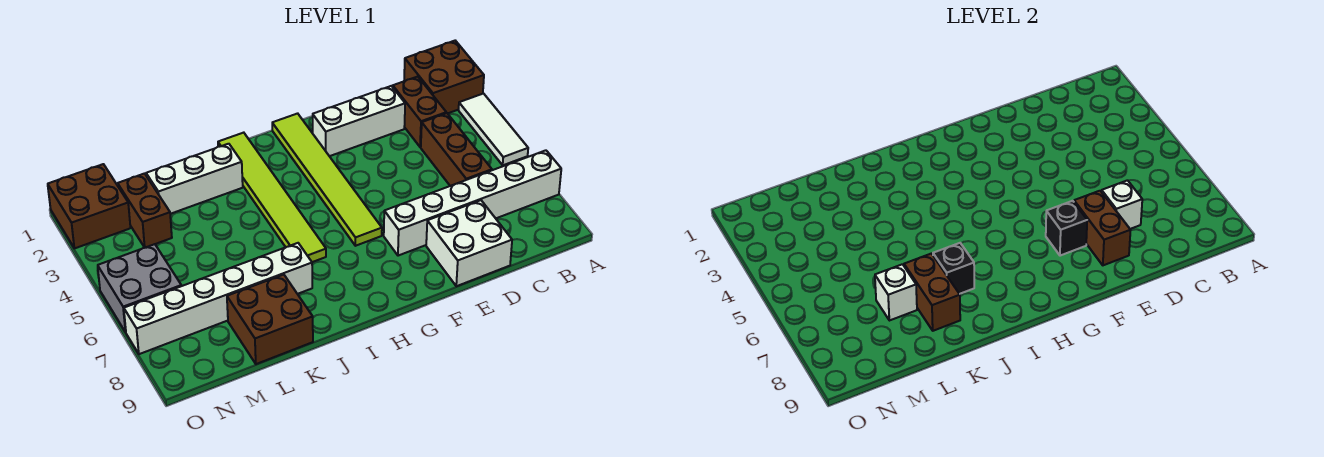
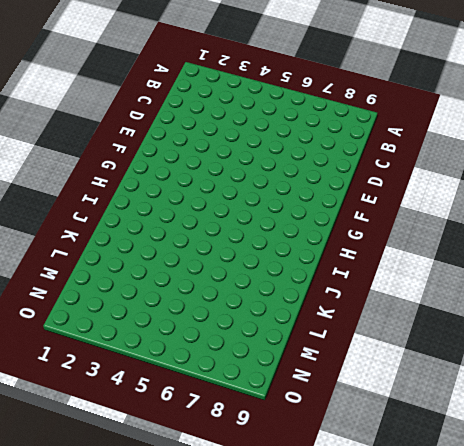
none -> brown brick A1:B2 level 1
none -> white tile A3:A5 level 1
none -> white brick A7:F7 level 1

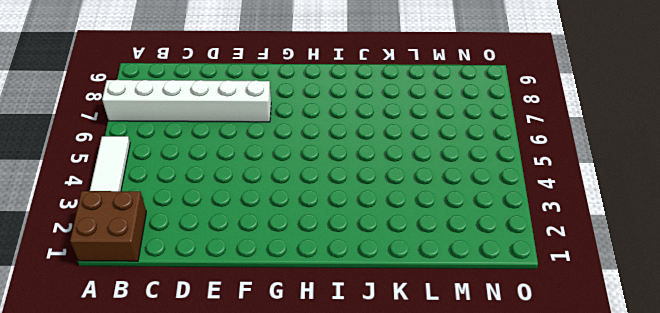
none -> brown brick C2:C3 level 1
none -> brown brick C4:C6 level 1
none -> white brick D2:F2 level 1

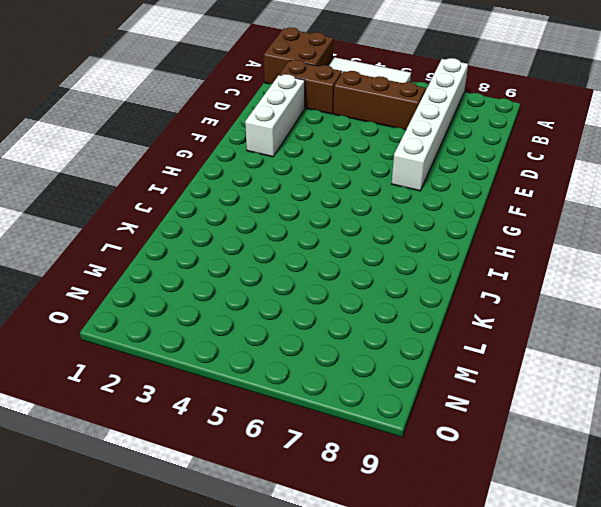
none -> white brick D8:E9 level 1
none -> lime tile G1:G6 level 1
none -> lime tile I1:I6 level 1

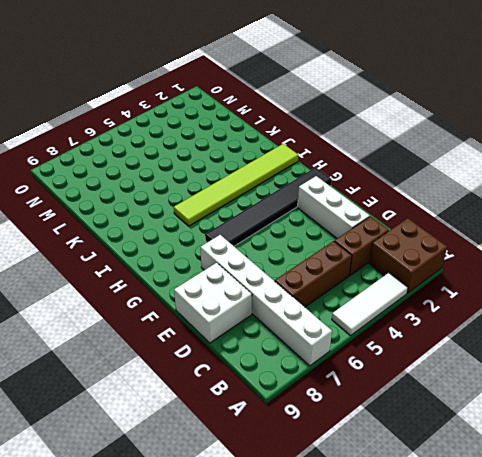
black tile G1:G6 level 1 -> lime tile G1:G6 level 1
none -> white brick J2:L2 level 1
none -> white brick J7:O7 level 1
none -> brown brick K8:L9 level 1

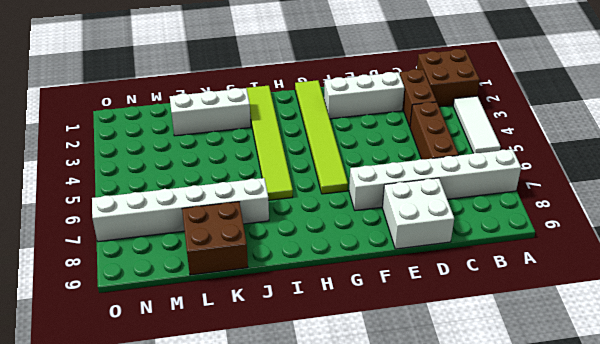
none -> brown brick M2:M3 level 1
none -> brown brick N1:O2 level 1
none -> grey brick N5:O6 level 1

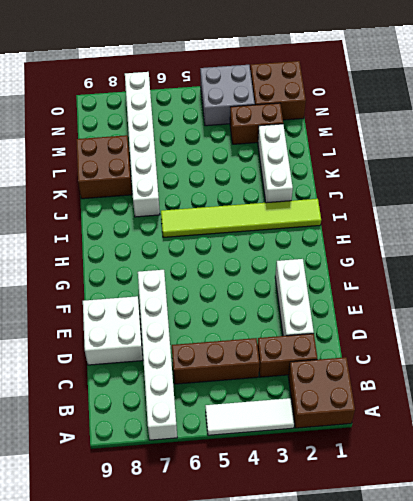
grey brick N3:O4 level 1 -> grey brick N5:O6 level 1
none -> lime tile G1:G6 level 1
none -> white brick D7 level 2
none -> brown brick E7:E8 level 2

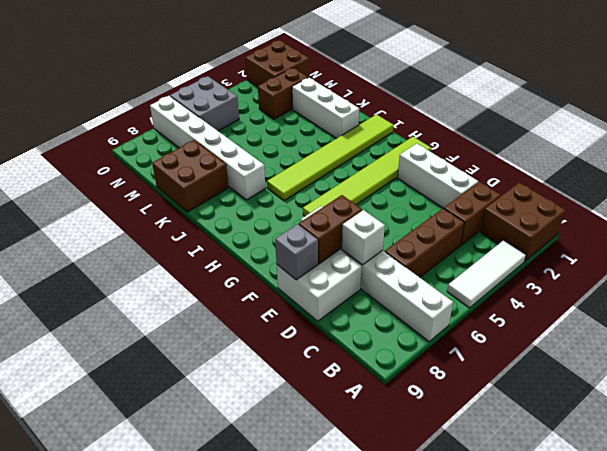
grey brick E9 level 2 -> none
none -> black brick F7 level 2
none -> black brick J7 level 2
none -> brown brick K7:K8 level 2

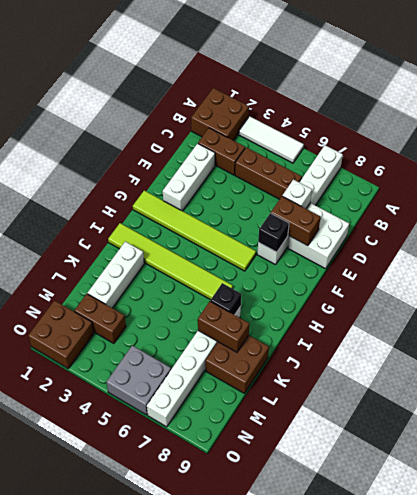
none -> white brick L7 level 2

